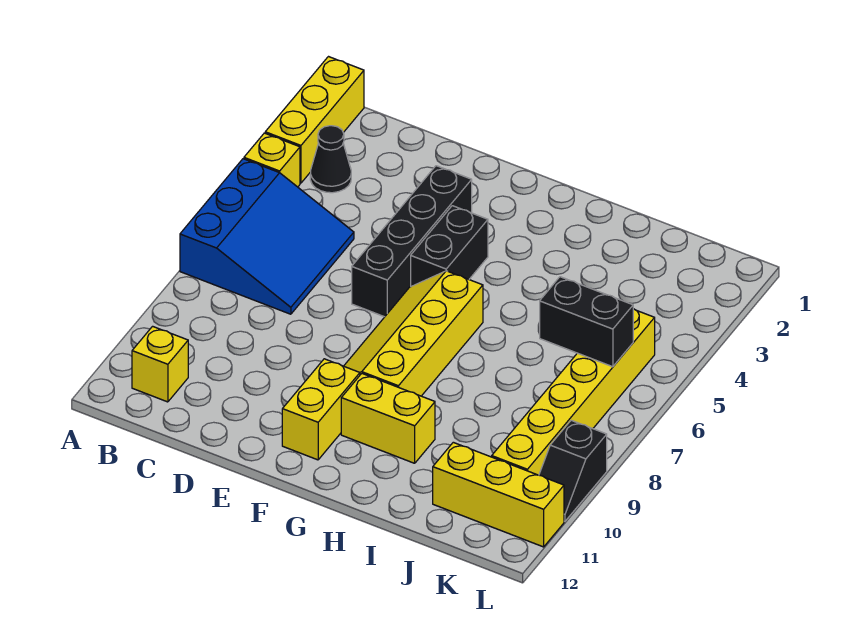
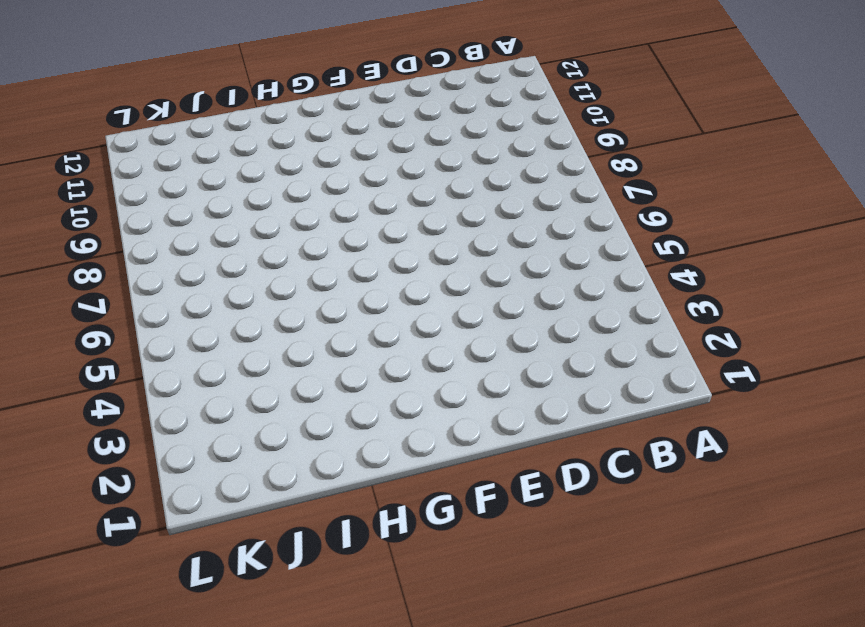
none -> yellow brick A1:A3 level 1
none -> yellow brick A4 level 1
none -> blue slope A5:C7 level 1 top A

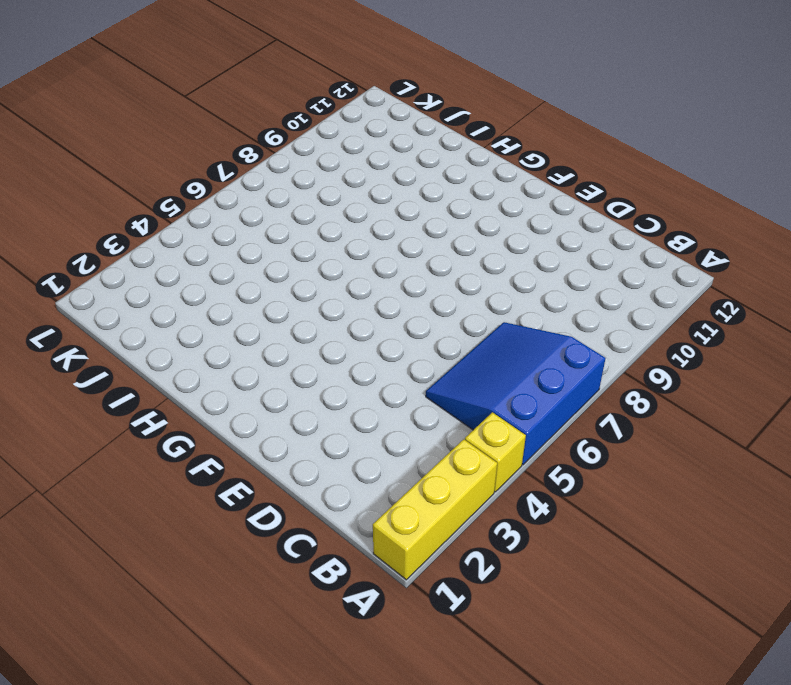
none -> black cone B3 level 1
none -> yellow brick B11 level 1
none -> black brick E3:E6 level 1

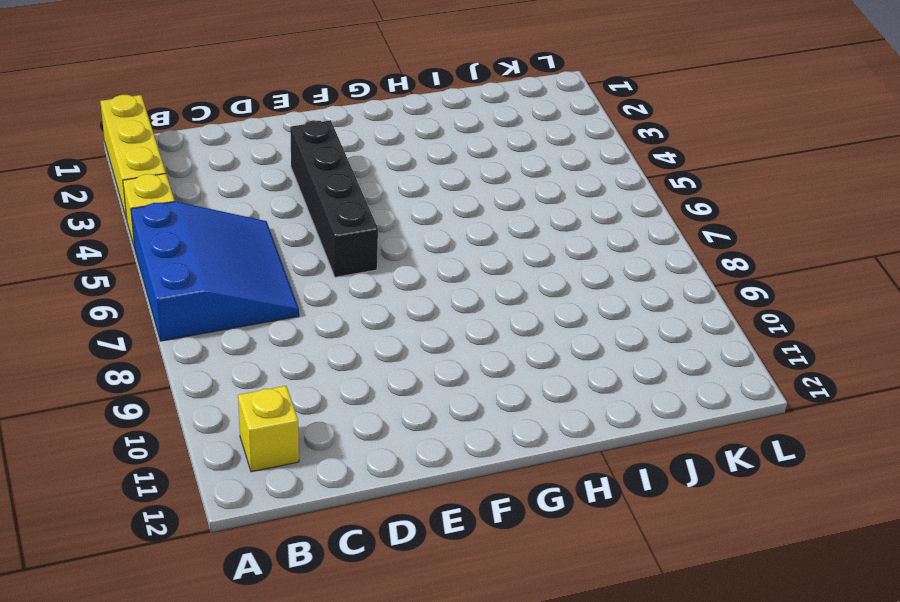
none -> black cone B3 level 1
none -> black brick F4:F5 level 1
none -> yellow slope F6:G9 level 1 top G

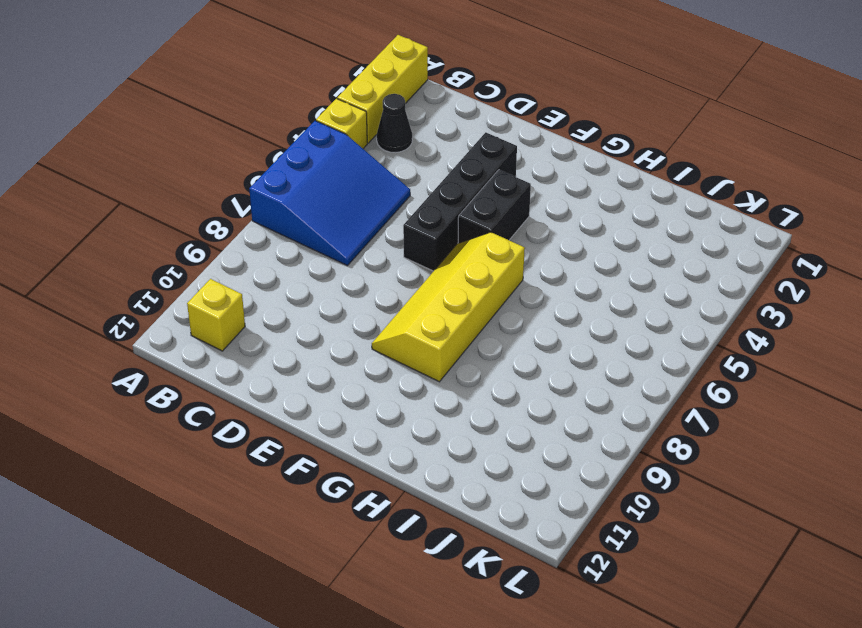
none -> yellow brick F10:F11 level 1
none -> yellow brick G10:H10 level 1
none -> yellow brick J11:L11 level 1

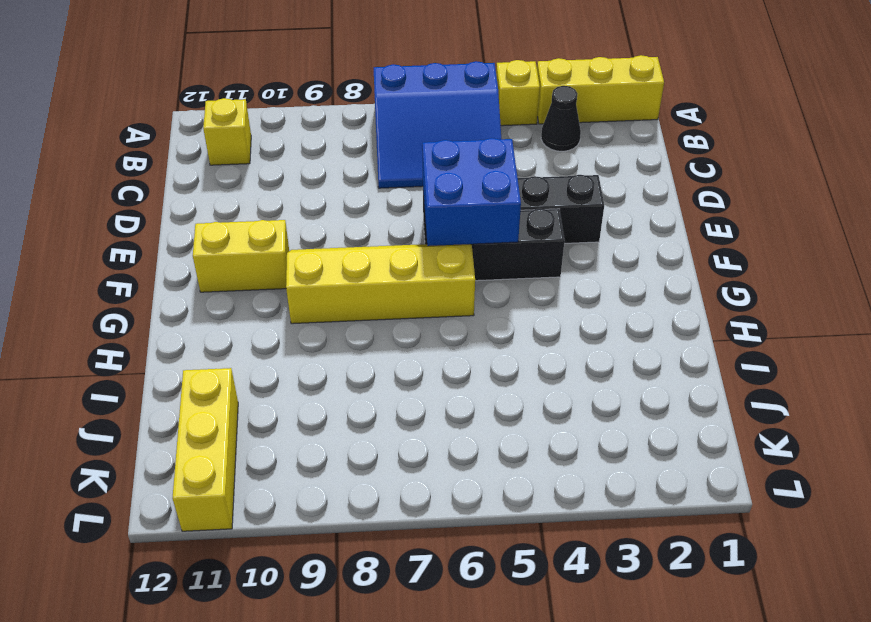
blue brick E5:F6 level 2 -> none
none -> yellow brick G10:H10 level 1
none -> yellow brick K5:K10 level 1
none -> black slope L9:L10 level 1 top 9

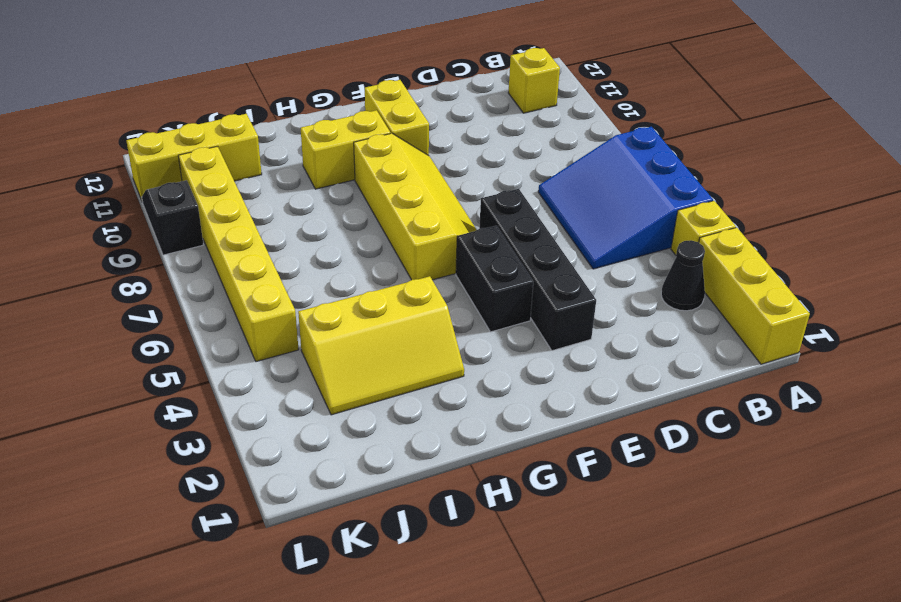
yellow slope H3:J4 level 1 top 4 -> none
none -> black brick J6:K6 level 2

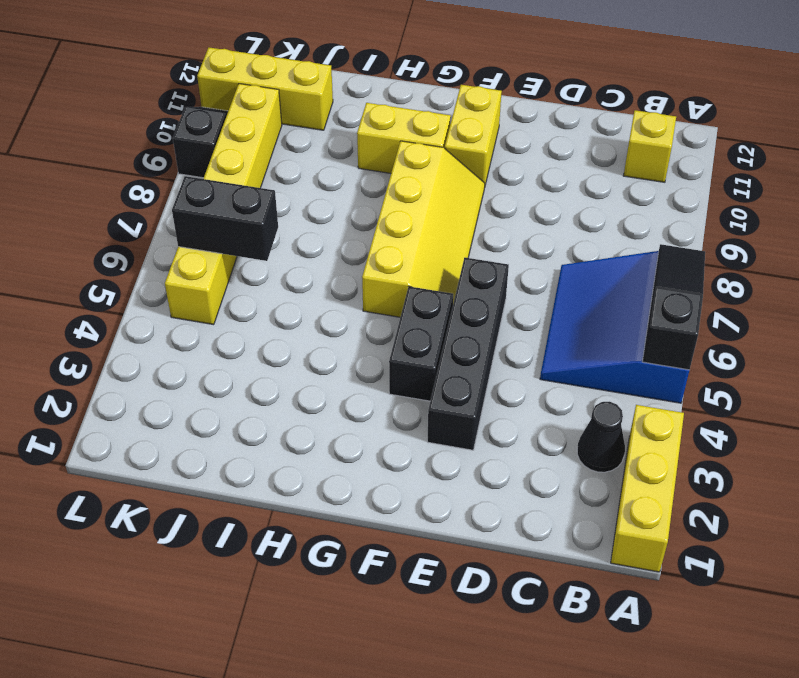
black slope A5:A7 level 2 top 5 -> none
none -> yellow brick A4 level 1

